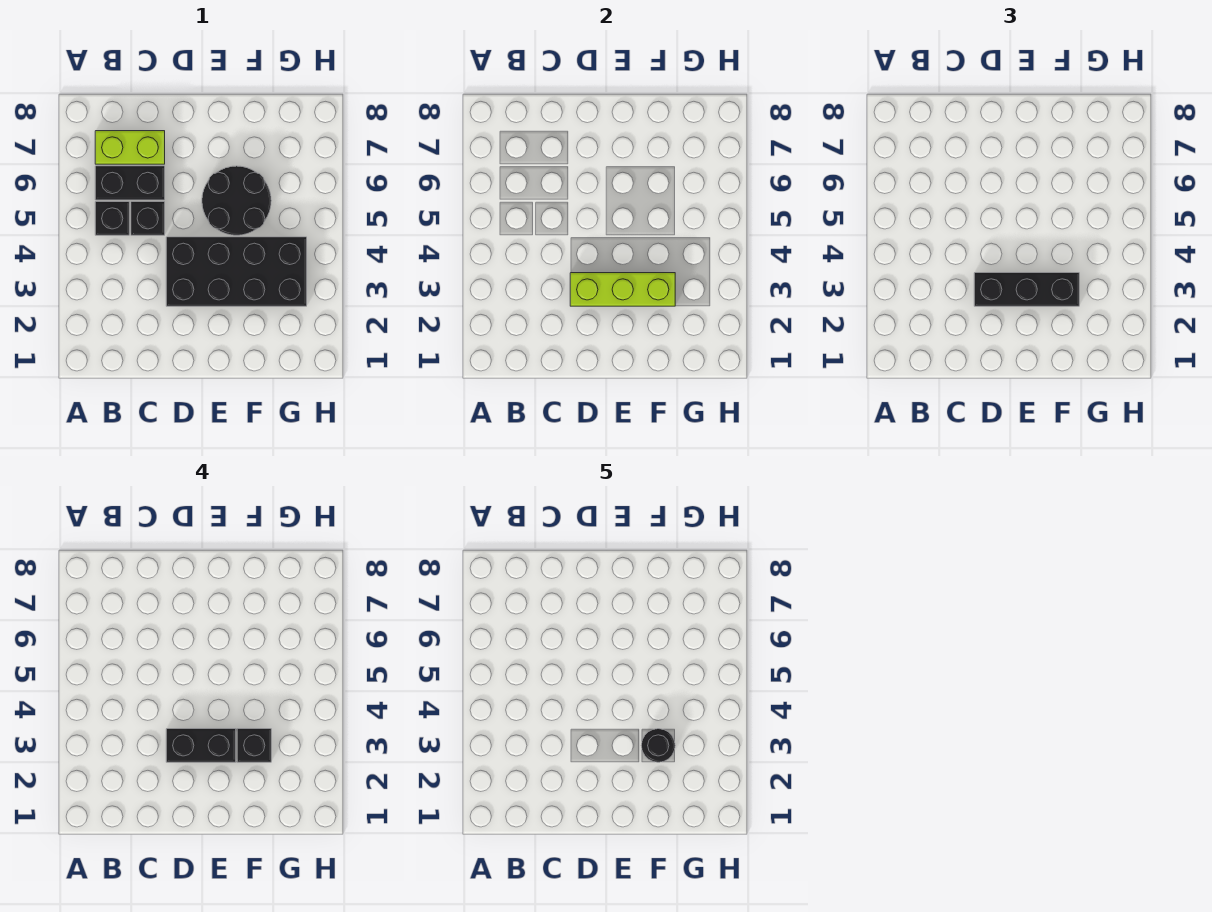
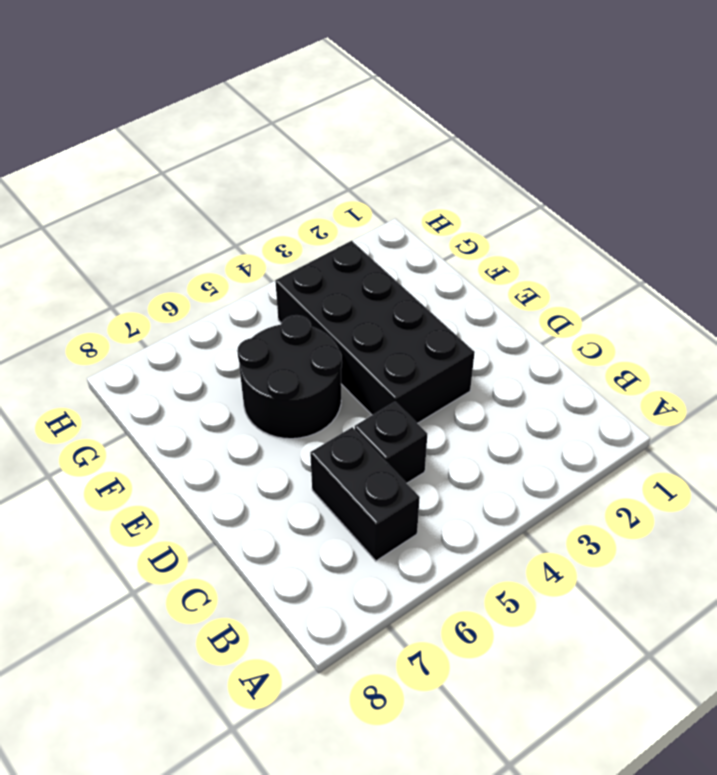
none -> black brick B5 level 1
none -> lime brick B7:C7 level 1

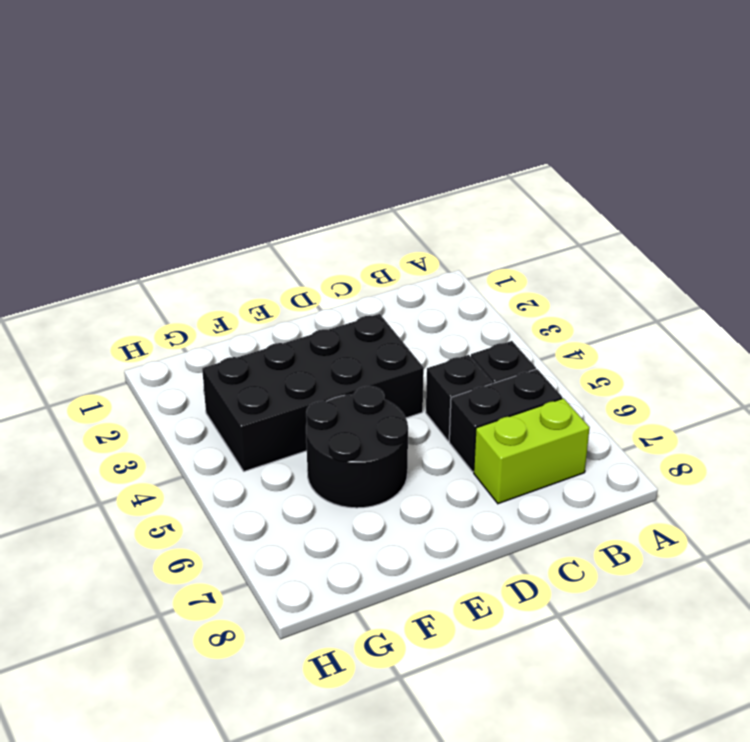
none -> lime brick D3:F3 level 2
none -> black brick D3:F3 level 3

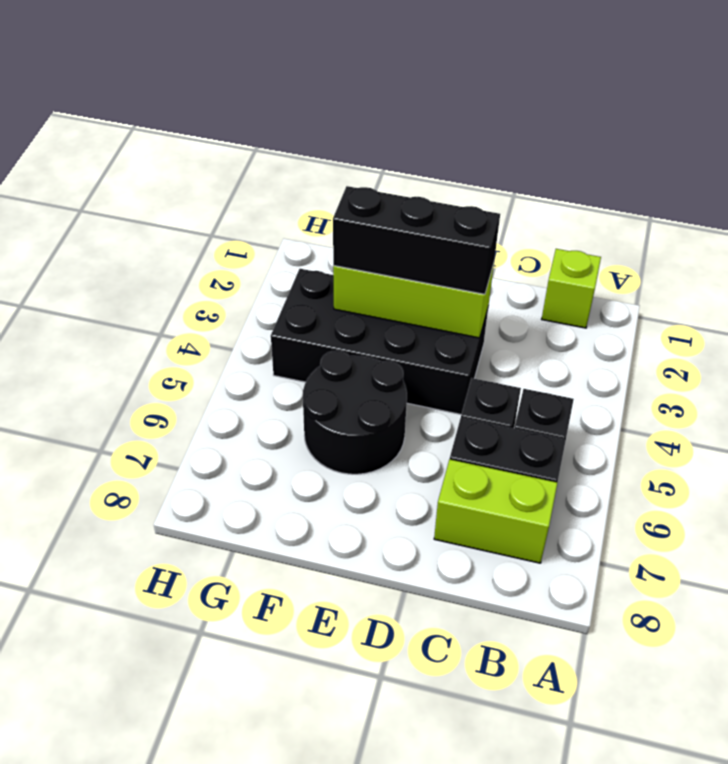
lime brick B1 level 1 -> none
none -> black brick D3:E3 level 4
none -> black brick F3 level 4

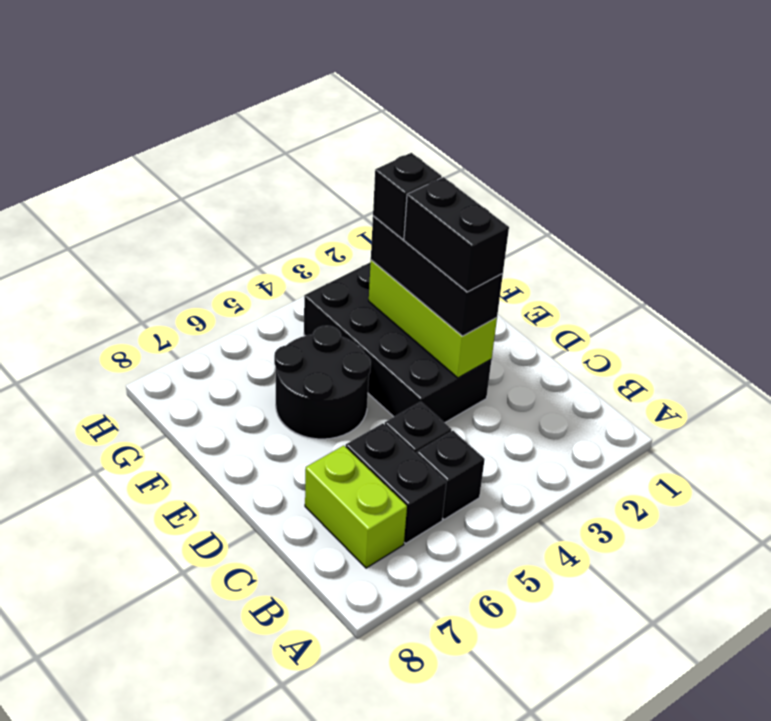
none -> black round brick F3 level 5

